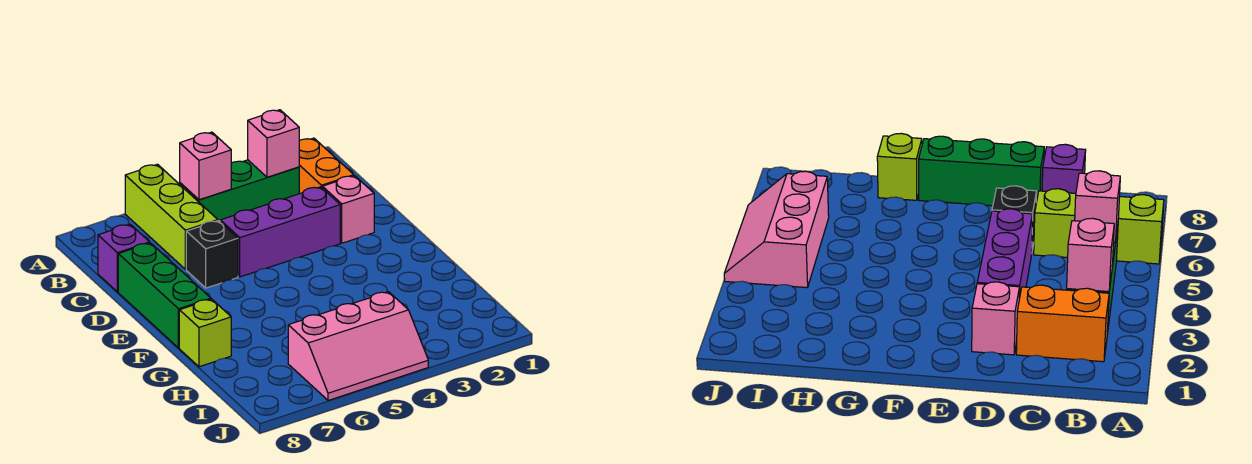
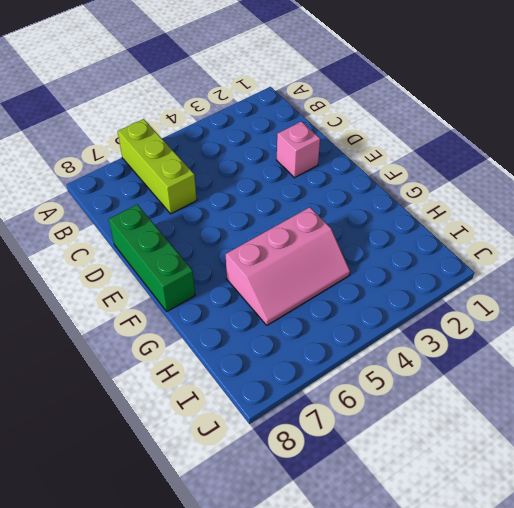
pink slope G4:H6 level 1 top G -> pink slope I4:J6 level 1 top I
none -> orange brick B2:C2 level 1
none -> green brick B3:B5 level 1
none -> purple brick C8 level 1

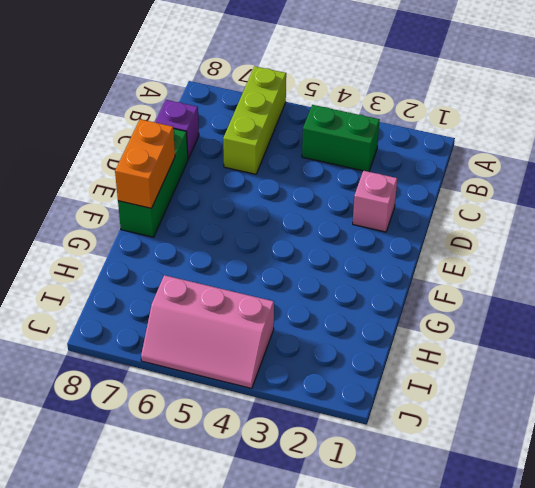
green brick B3:B4 level 1 -> green brick B3:B5 level 1
orange brick E8:F8 level 2 -> orange brick B2:C2 level 1
none -> purple brick D3:D5 level 1
none -> black brick D6 level 1
none -> lime brick G8 level 1

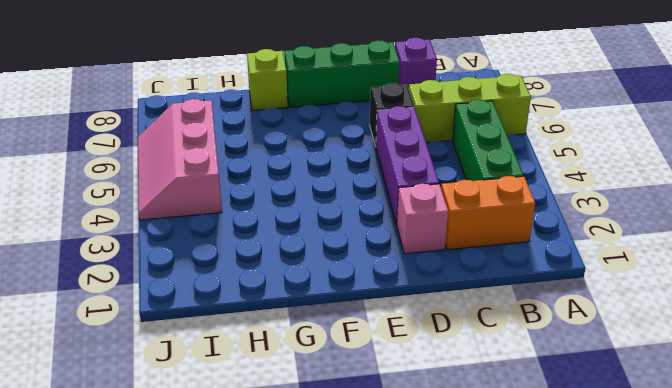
none -> pink brick B3 level 2
none -> pink brick B5 level 2

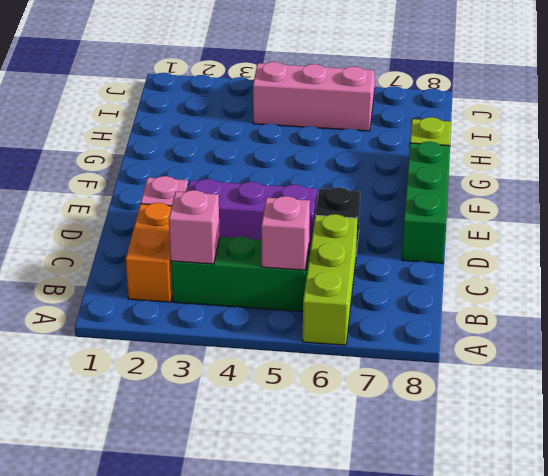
none -> purple brick C8 level 1

